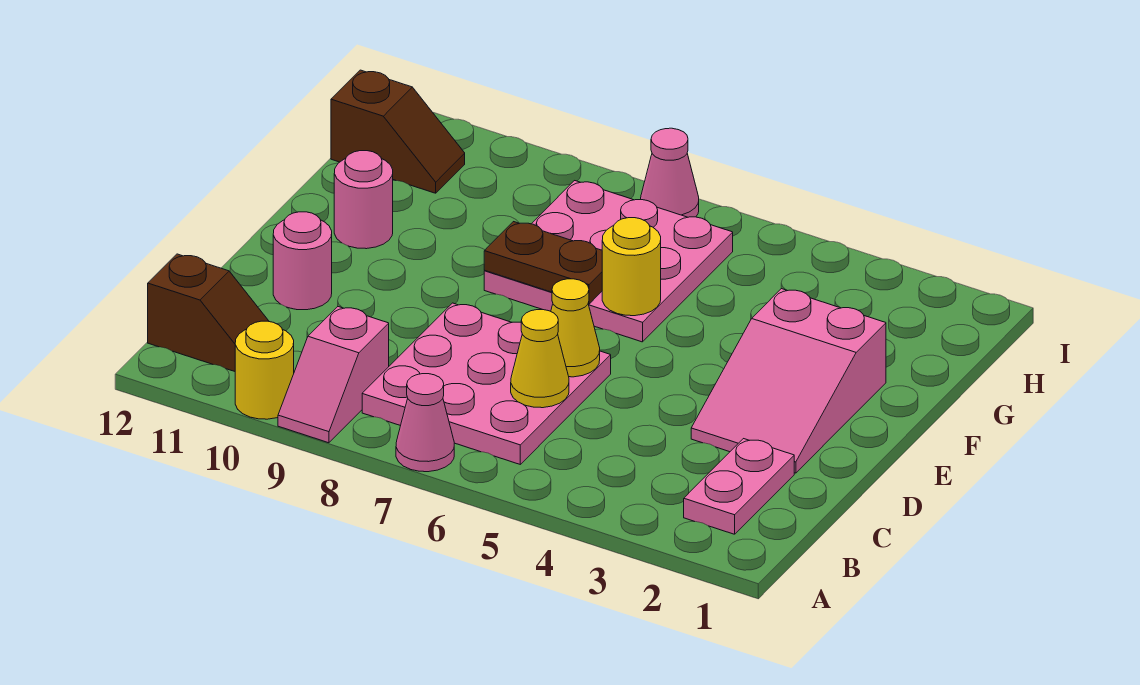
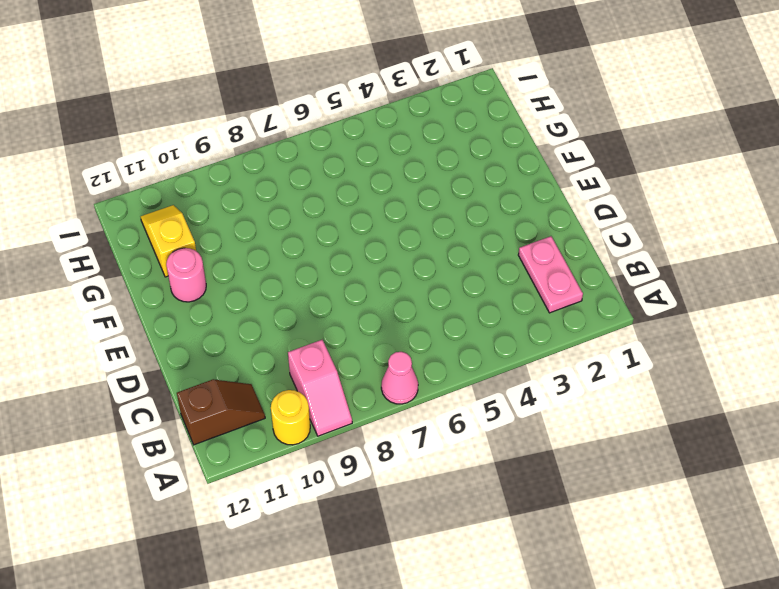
yellow slope G11:H11 level 1 top G -> brown slope H11:H12 level 1 top 12
none -> pink plate B6:D8 level 1
none -> pink slope D2:F3 level 1 top F
none -> pink round brick D11 level 1

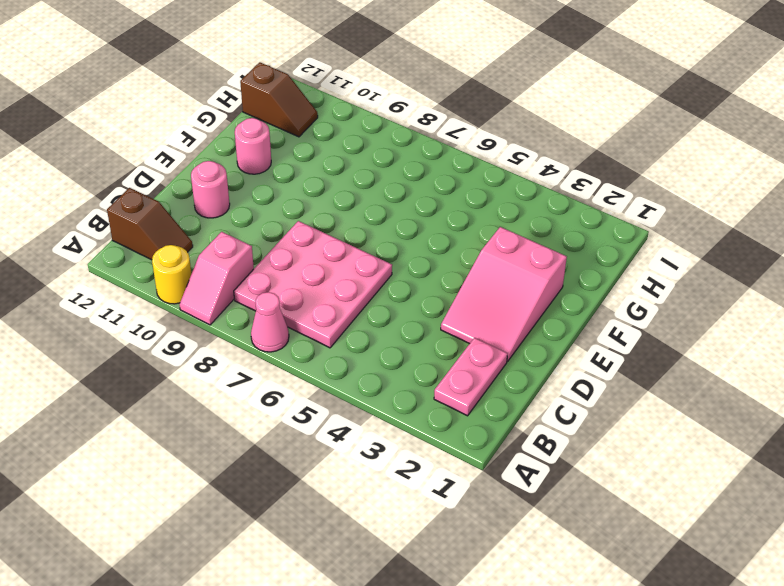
none -> pink plate F6:H8 level 1
none -> pink cone I7 level 1
none -> yellow cone C6 level 2

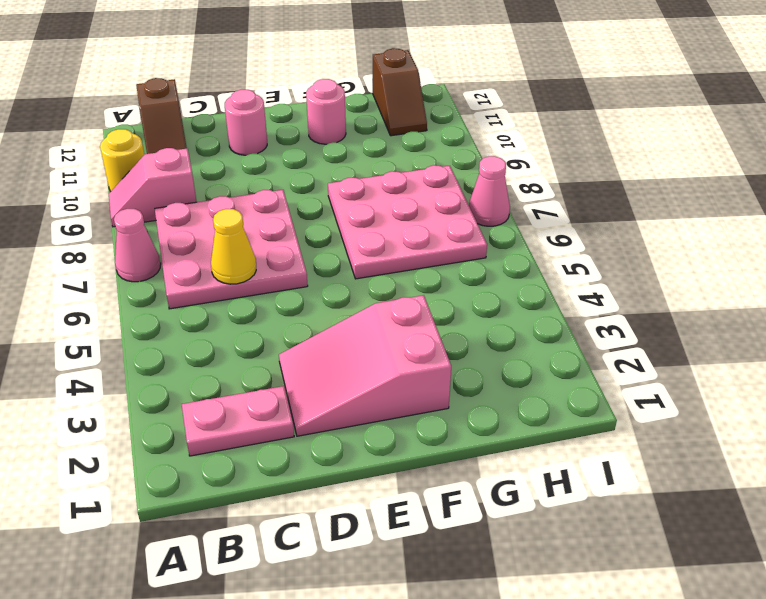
none -> yellow cone D6 level 2
none -> yellow round brick F6 level 2
none -> brown plate F7:F8 level 2

